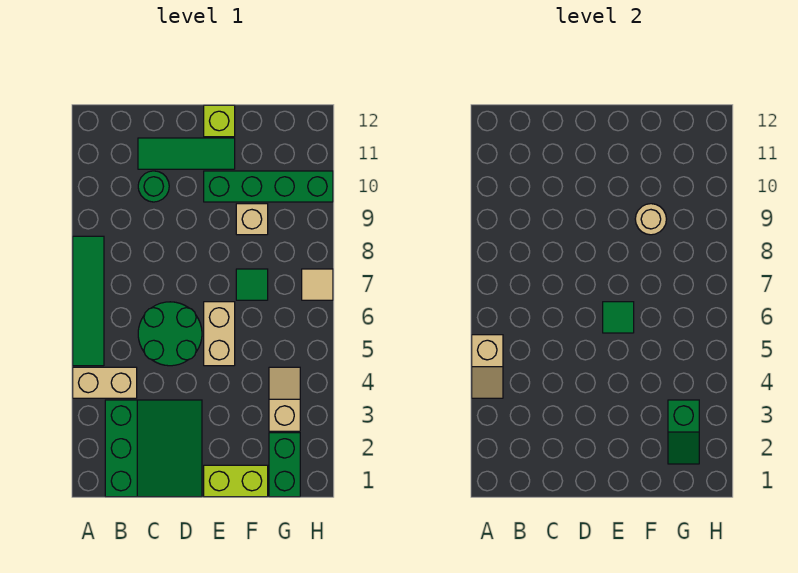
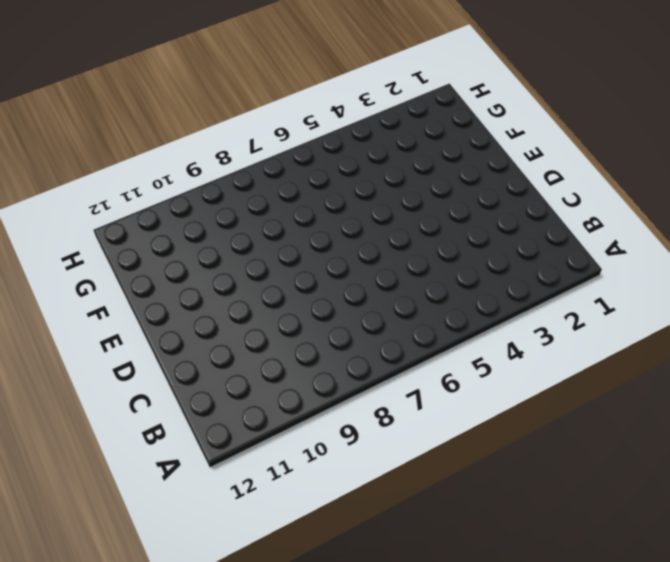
none -> tan brick A4:B4 level 1
none -> green tile A5:A8 level 1
none -> green slope B1:D3 level 1 top B

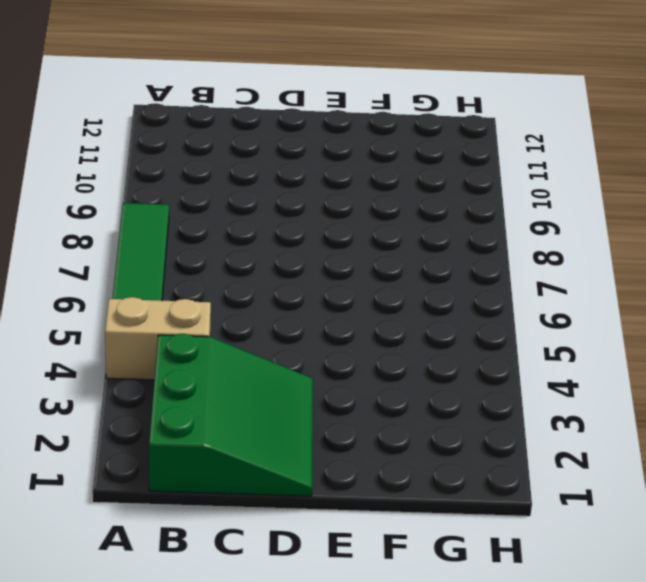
none -> green round brick C5:D6 level 1
none -> green round brick C10 level 1
none -> green tile C11:E11 level 1

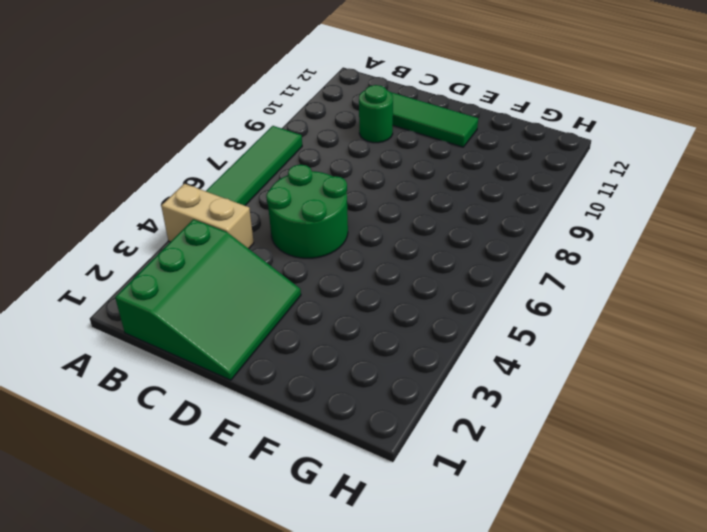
none -> lime brick E1:F1 level 1
none -> tan brick E5:E6 level 1
none -> green brick E10:H10 level 1

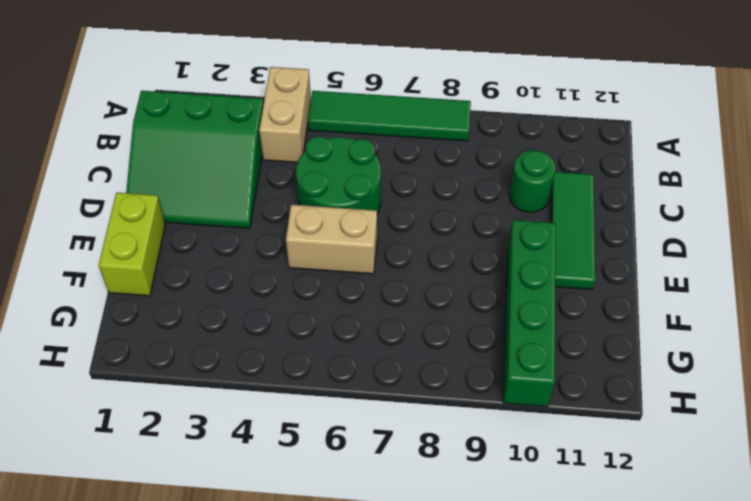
none -> lime brick E12 level 1
none -> green tile F7 level 1
none -> tan brick F9 level 1

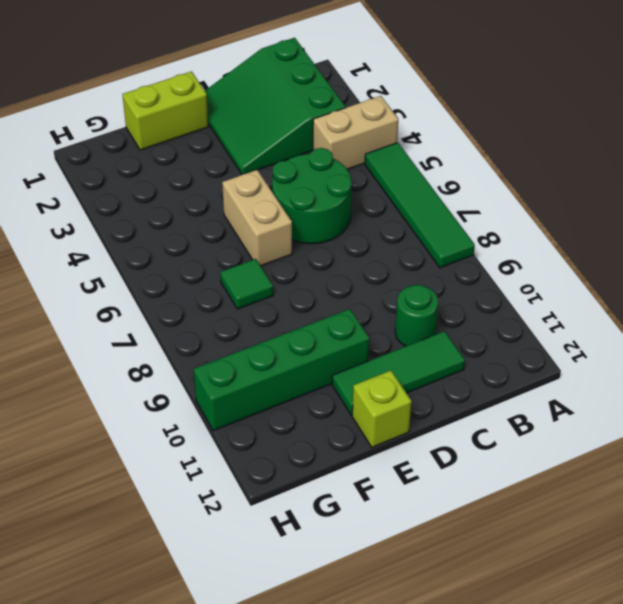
none -> tan brick F9 level 1
none -> green brick G1:G2 level 1
none -> tan slope G3:G4 level 1 top 3

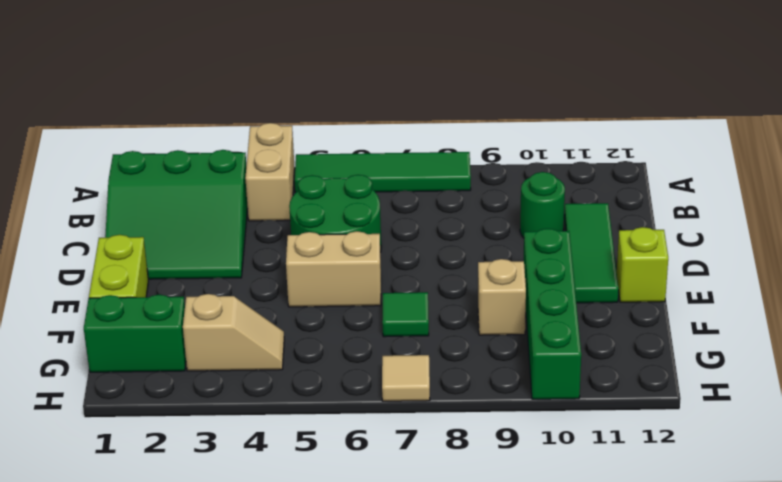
none -> tan slope A4:A5 level 2 top 5
none -> green tile E6 level 2
none -> tan round brick F9 level 2

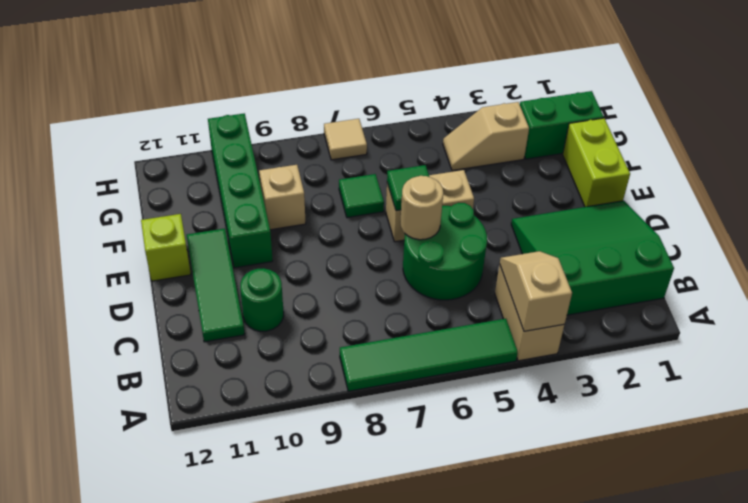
tan slope A4:B4 level 2 top A -> tan slope A4:A5 level 2 top 5
tan round brick D6 level 2 -> tan round brick F9 level 2
none -> green slope G2:G3 level 2 top 3

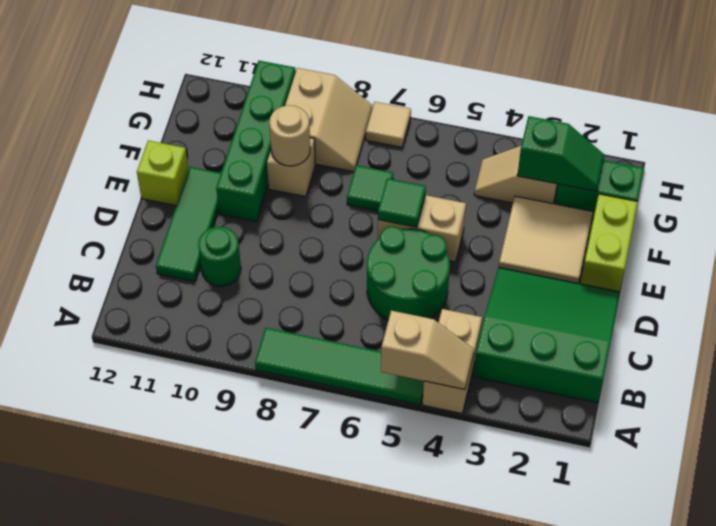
tan tile E2:F3 level 1 -> none
tan slope G8:H9 level 1 top 9 -> none

